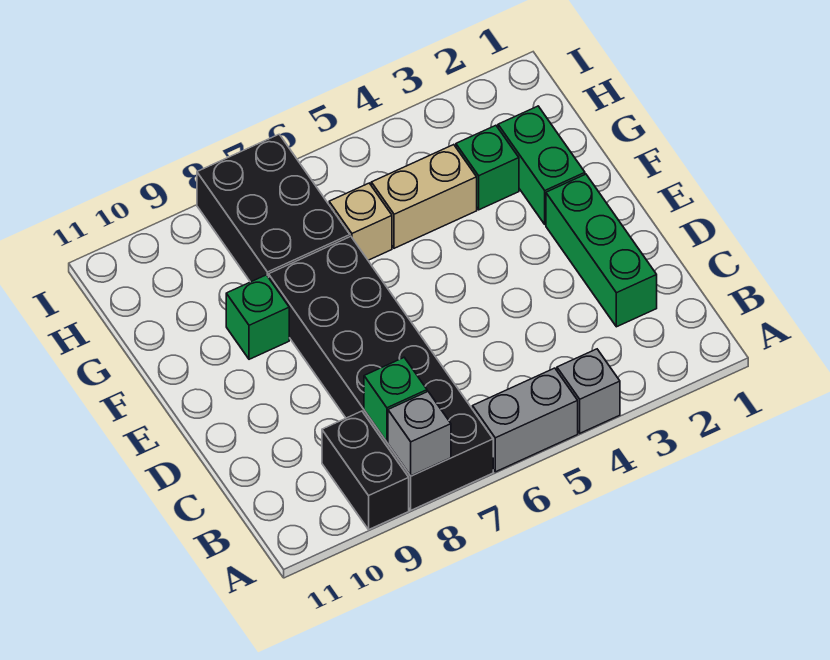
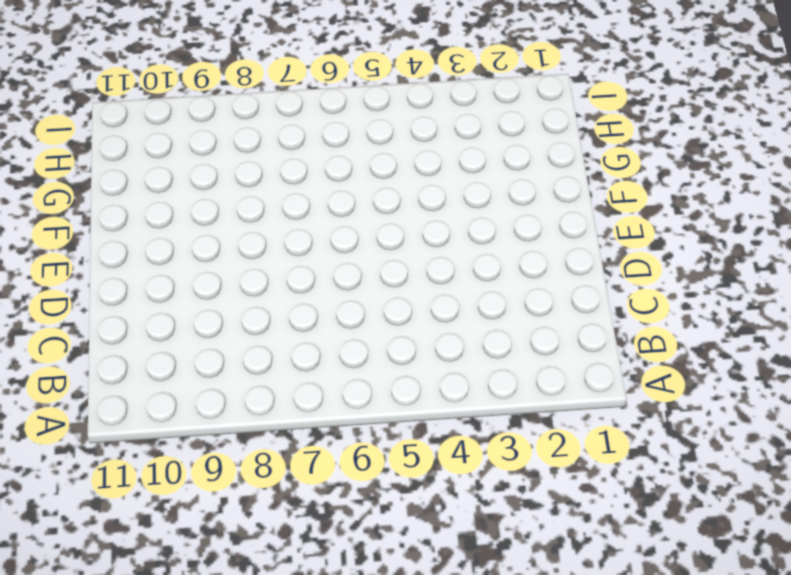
none -> grey brick A4 level 1
none -> grey brick A5:A6 level 1
none -> black brick A7:F8 level 1

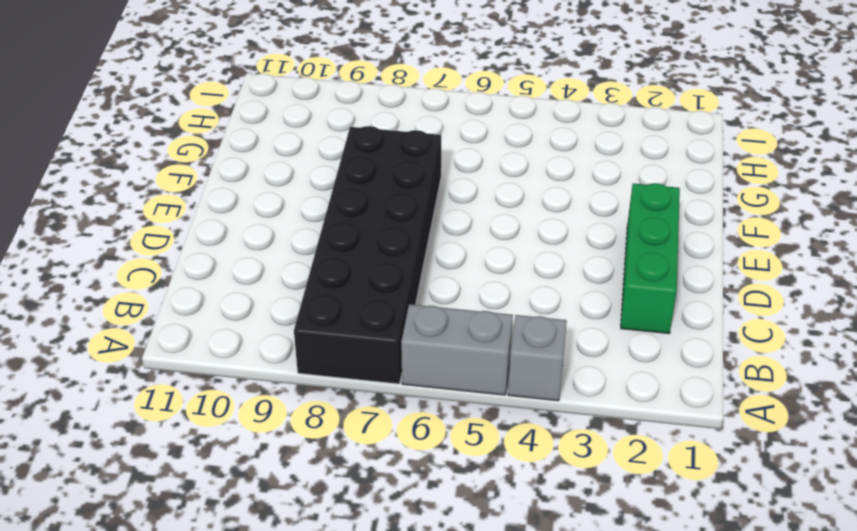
none -> black brick A9:B9 level 1
none -> green brick F2:G2 level 1
none -> green brick F9 level 1

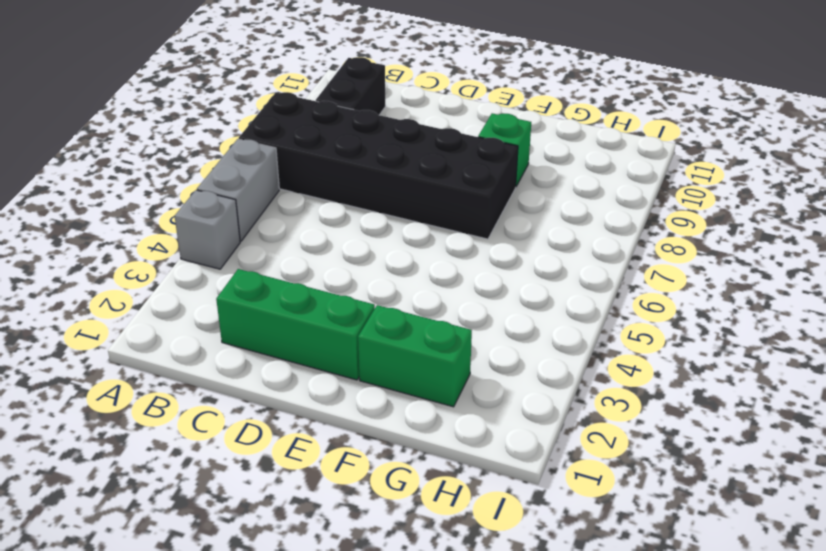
black brick B9:B10 level 1 -> black brick A9:B9 level 1
none -> green brick G3 level 1
none -> tan brick G4:G5 level 1
none -> tan brick G6 level 1

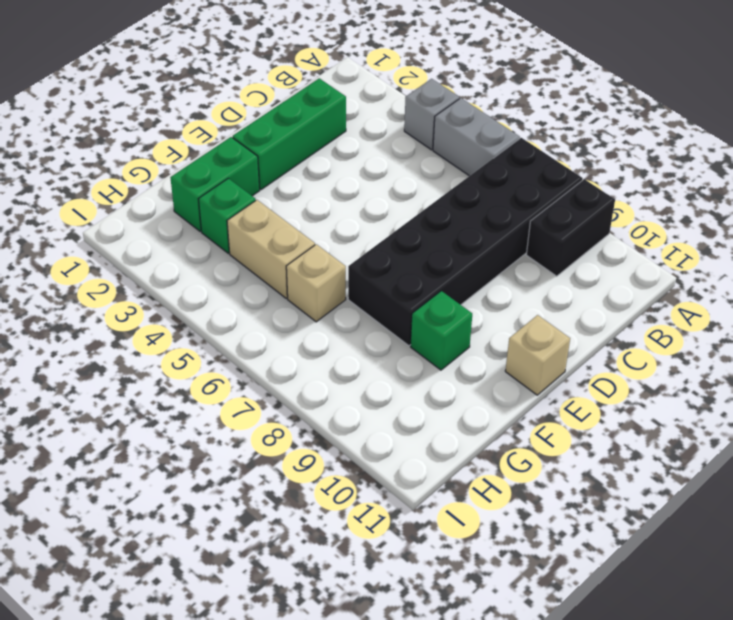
tan brick E11 level 1 -> none
none -> black brick G7:I8 level 1
none -> grey brick A8 level 2
none -> green brick B8 level 2

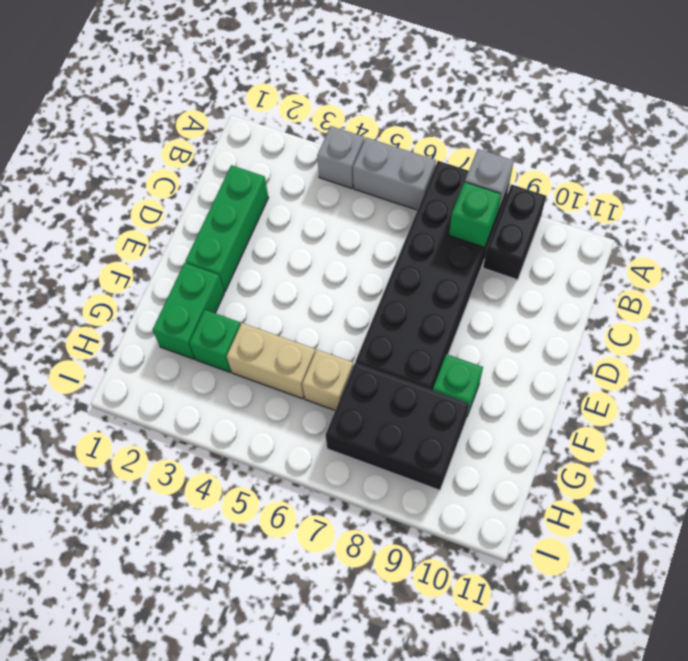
black brick G7:H9 level 1 -> black brick G7:I8 level 1

